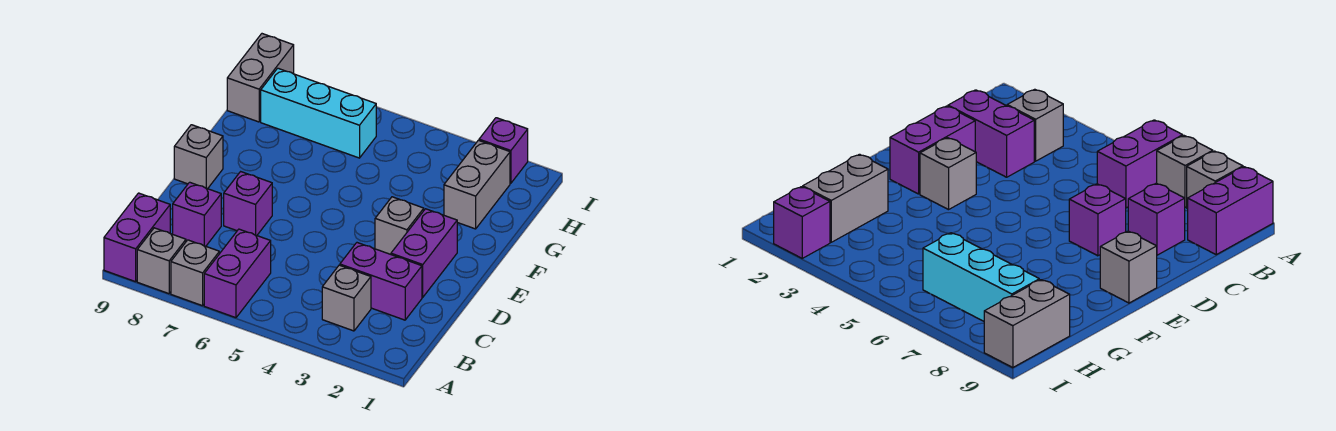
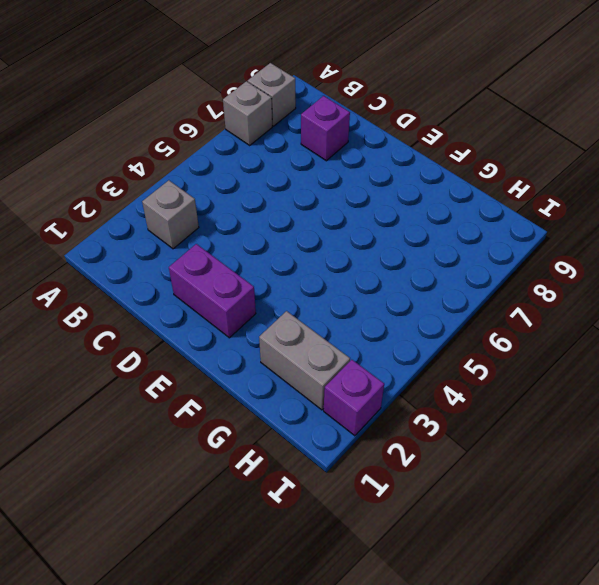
none -> purple brick A6:B6 level 1
none -> purple brick A9:B9 level 1
none -> purple brick C2:C3 level 1

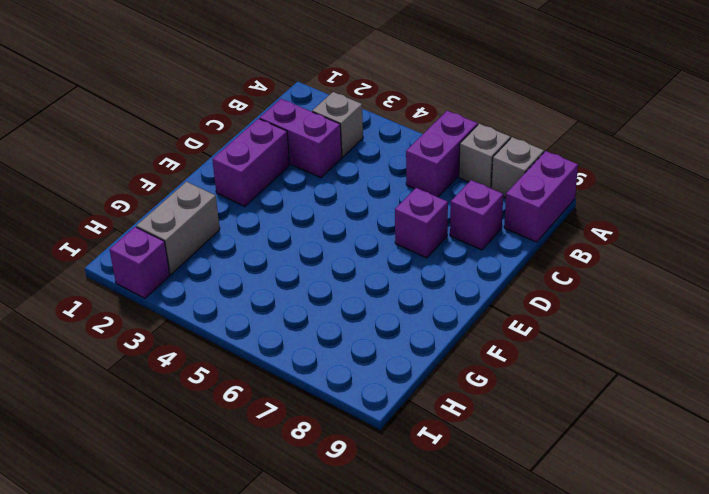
none -> grey brick E3 level 1
none -> grey brick E9 level 1
none -> cyan brick H6:H8 level 1

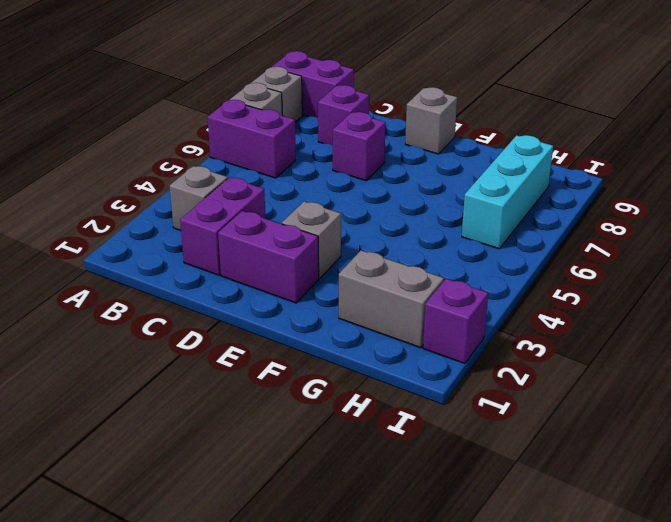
none -> grey brick H9:I9 level 1

